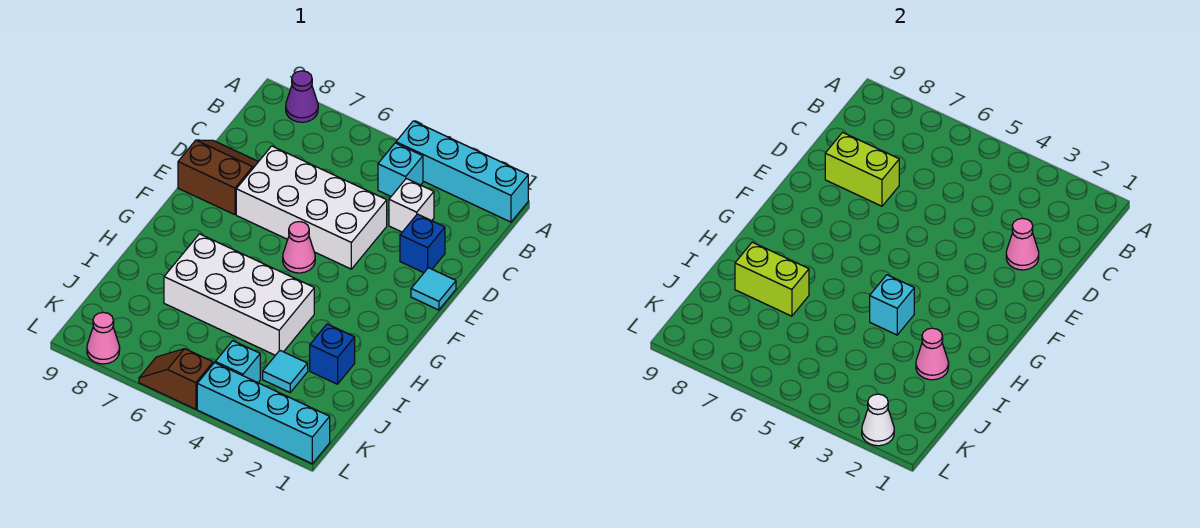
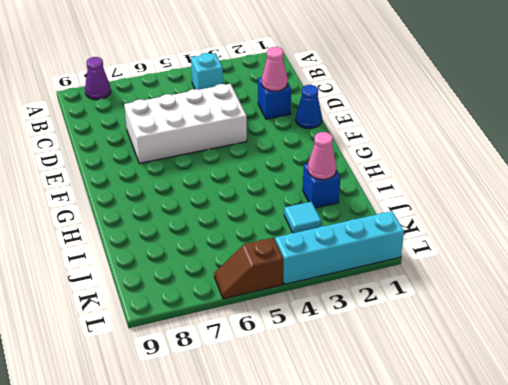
blue cone E1 level 1 -> cyan tile E1 level 1
none -> cyan brick A1:A4 level 1
none -> white brick C3 level 1
none -> brown slope D8:E9 level 1 top E

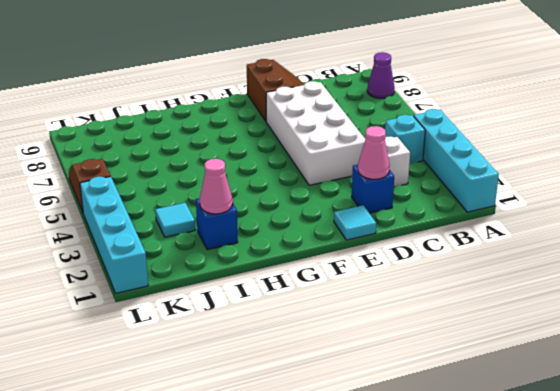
none -> pink cone F5 level 1
none -> white brick H4:I7 level 1
none -> cyan brick K4 level 1

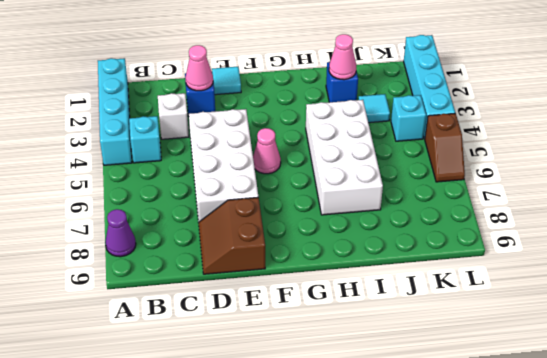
none -> pink cone L8 level 1
none -> lime brick D7:D8 level 2
none -> cyan brick H4 level 2

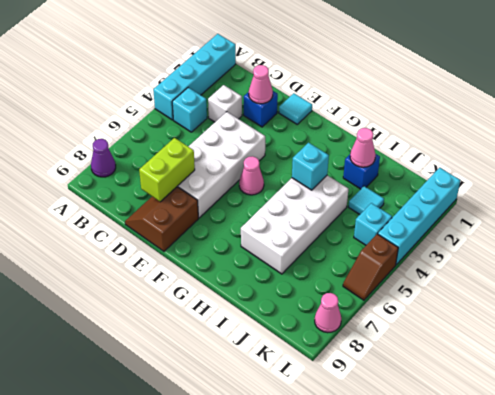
none -> lime brick I7:I8 level 2
none -> white cone L2 level 2

